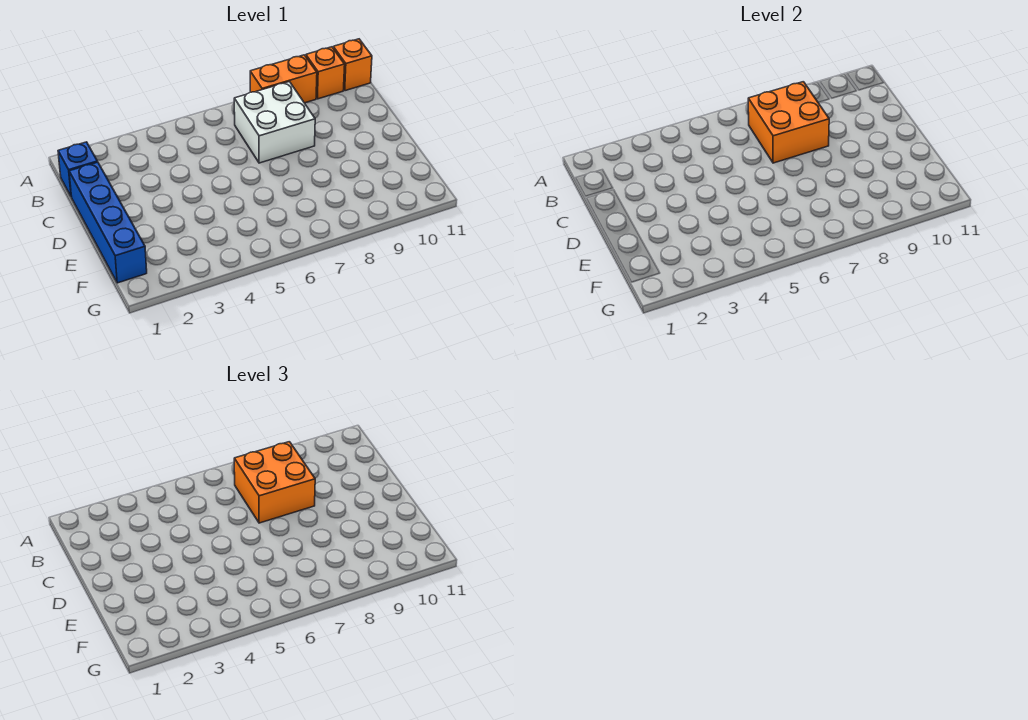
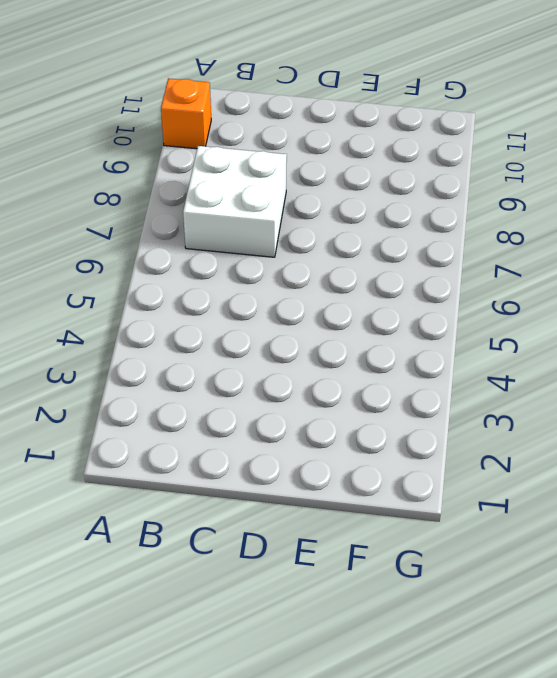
none -> orange brick A8:A9 level 1
none -> orange brick A11 level 1

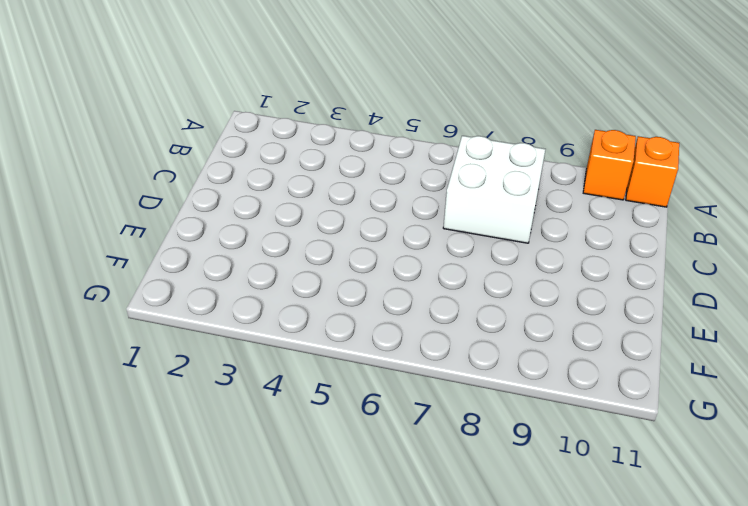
none -> orange brick A8:A9 level 1
none -> blue brick B1 level 1

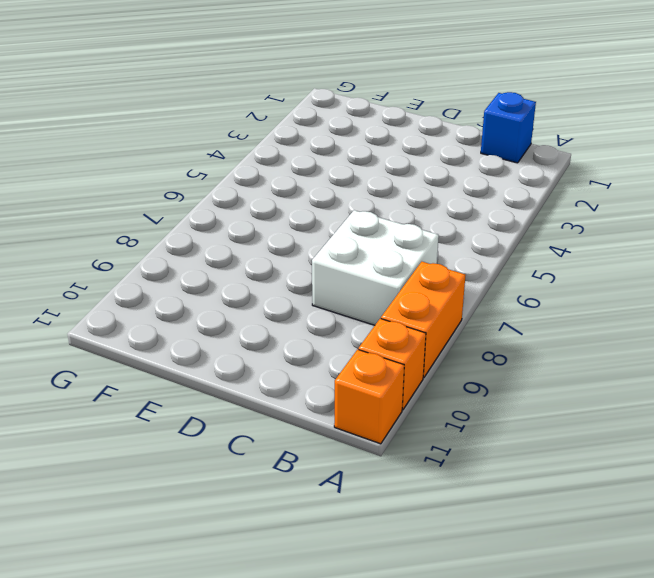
none -> blue brick C1:F1 level 1
none -> orange brick B7:C8 level 2

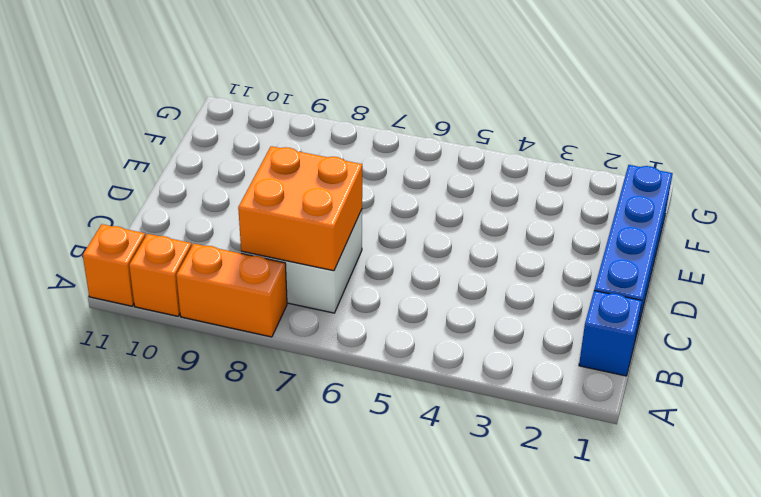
none -> orange brick B7:C8 level 3

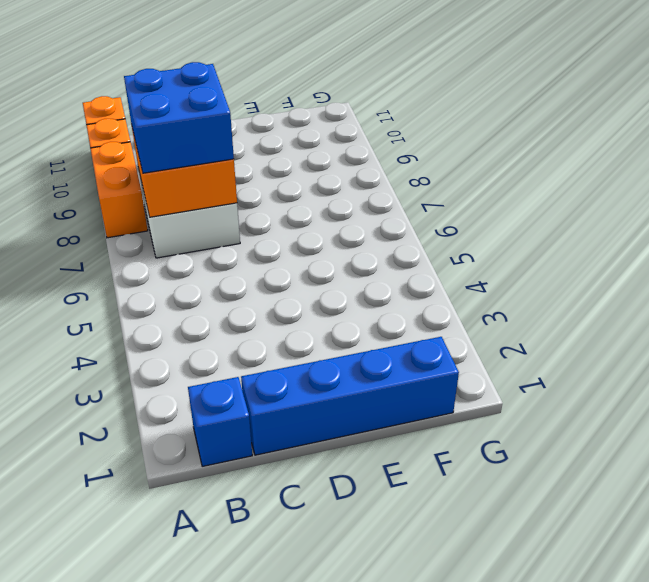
blue brick B7:C8 level 3 -> orange brick B7:C8 level 3

